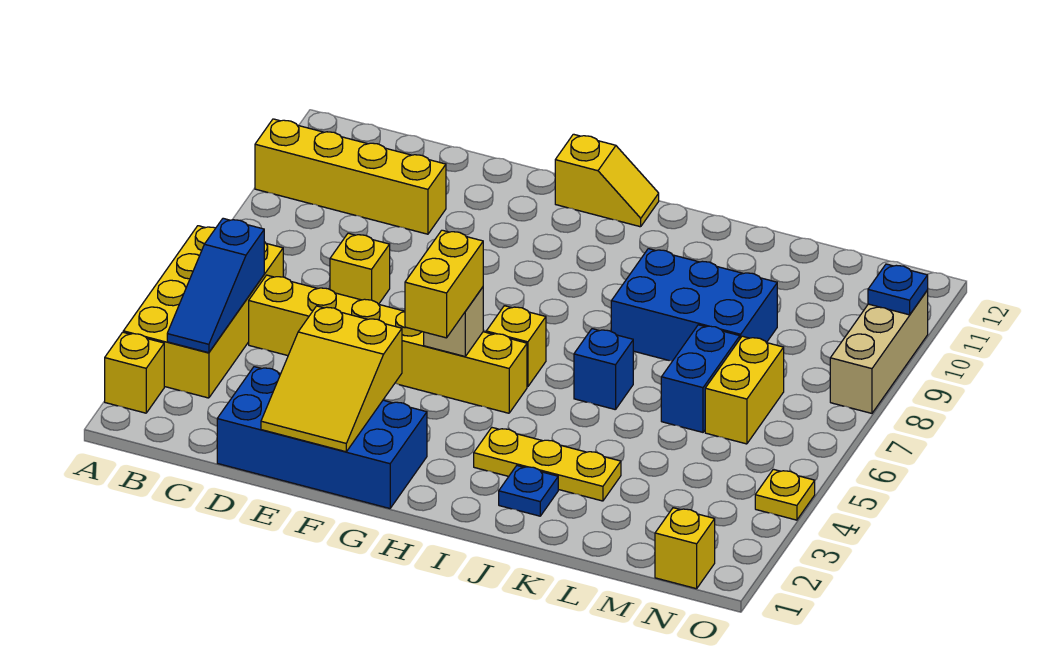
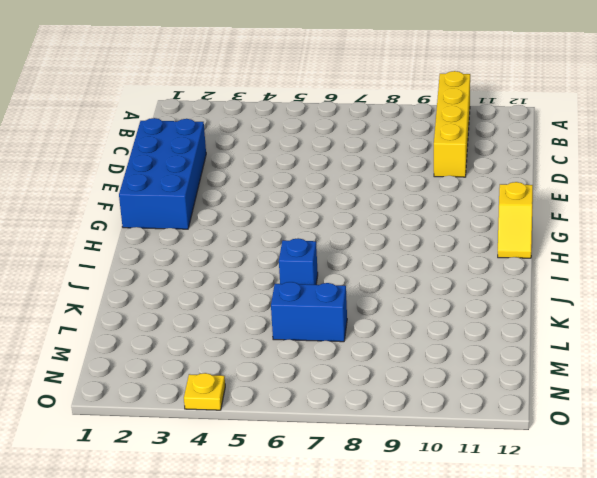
none -> yellow brick A2 level 1
none -> yellow brick A3:B6 level 1
none -> yellow brick C5:H5 level 1

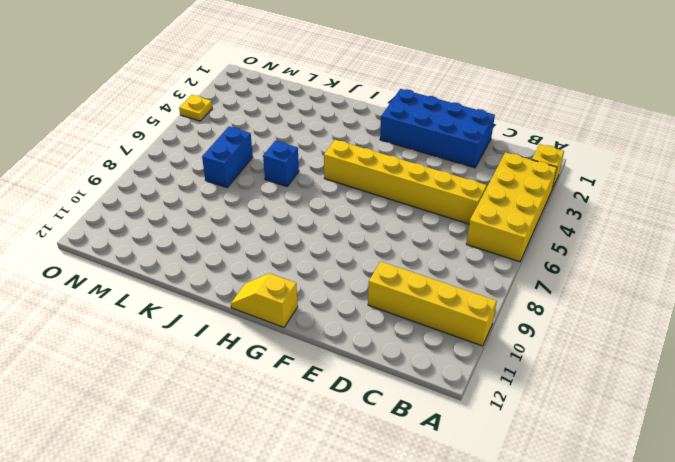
none -> yellow brick D7 level 1
none -> yellow brick H6 level 1
none -> yellow plate I3:K3 level 1

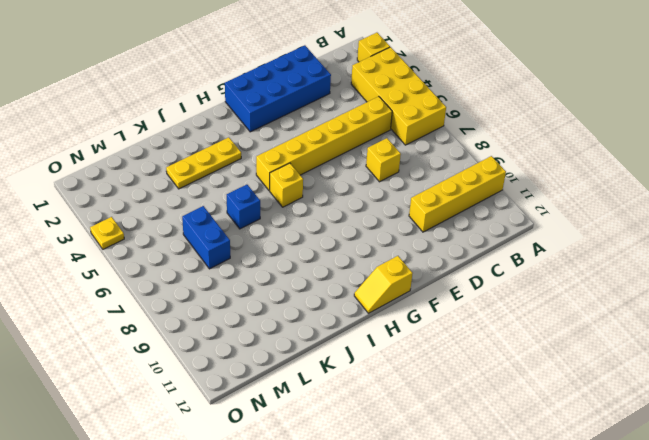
none -> blue plate J2 level 1
none -> blue brick J8:L9 level 1
none -> yellow brick M6:M7 level 1

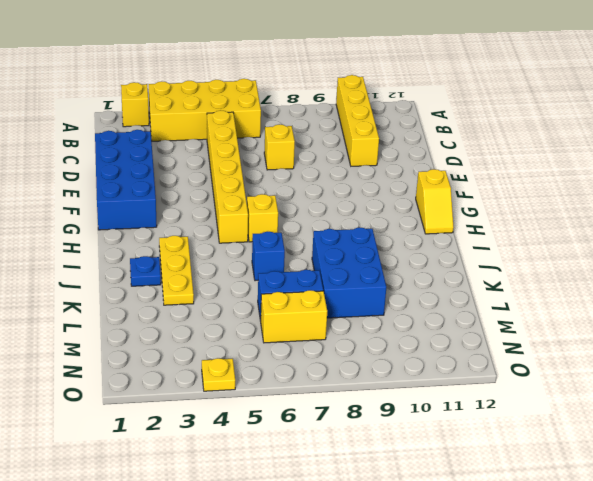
none -> yellow brick N1 level 1
none -> tan brick O8:O10 level 1
none -> blue slope B3:B5 level 2 top 5

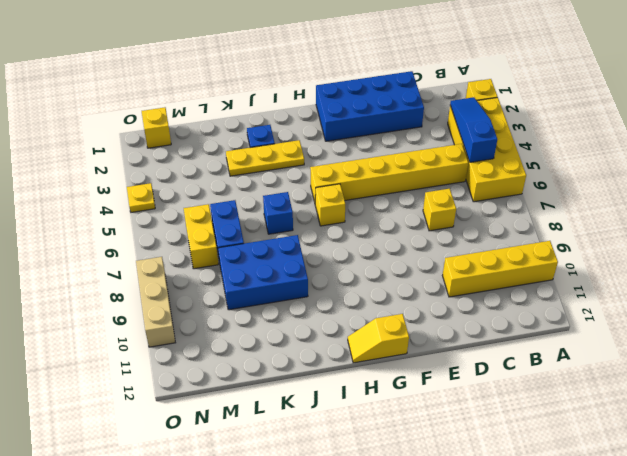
none -> yellow slope E1:F3 level 2 top 3
none -> tan brick G5 level 2
none -> blue plate O10 level 2

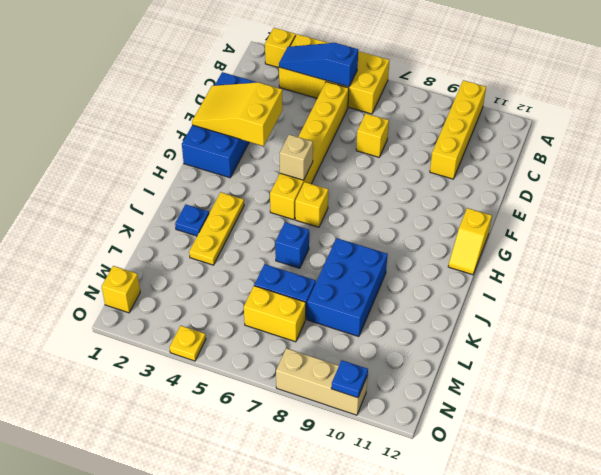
none -> yellow brick G4:G5 level 3

